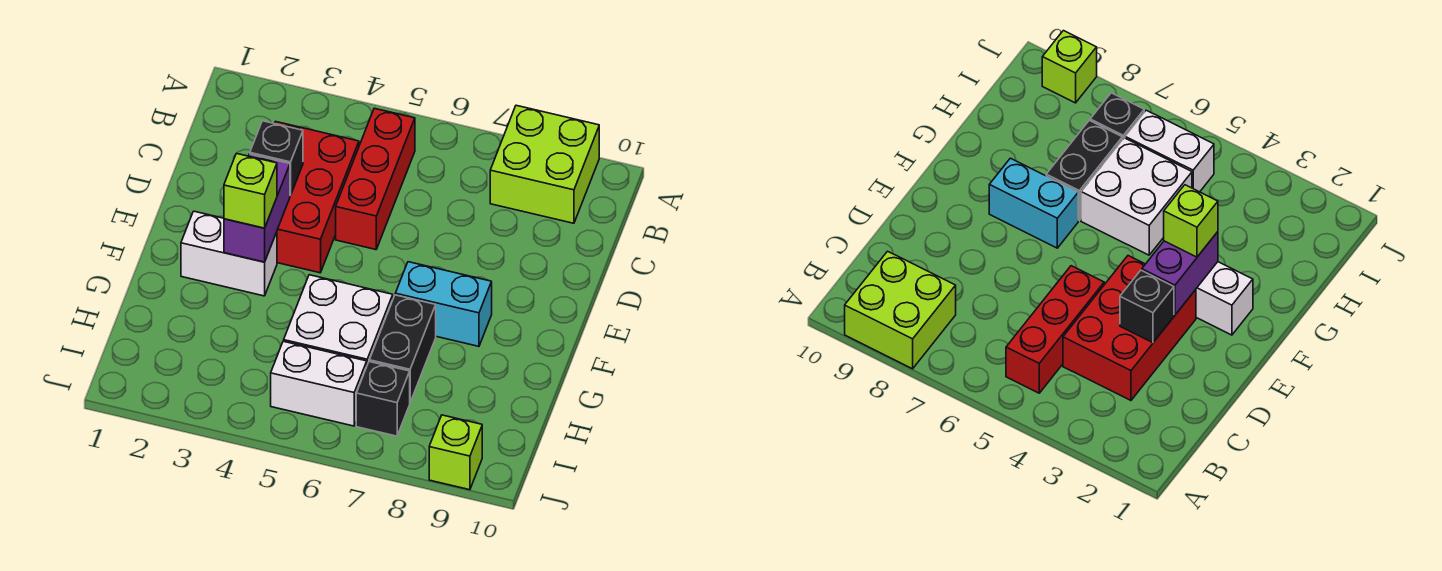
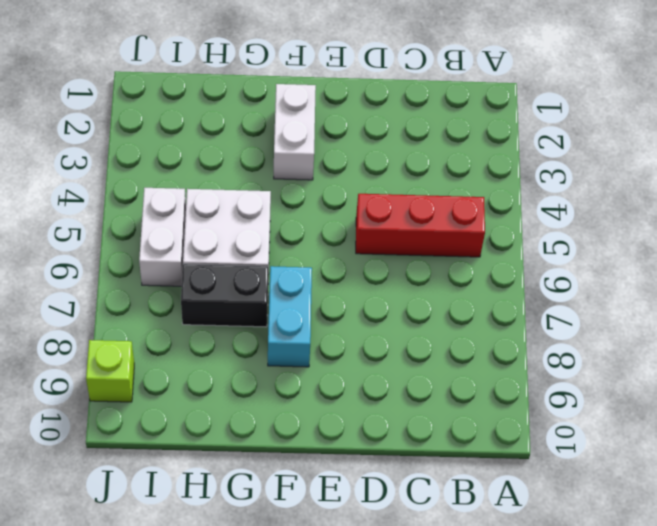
none -> lime brick A8:B9 level 1
none -> red brick C3:E4 level 1
none -> black brick I7 level 1

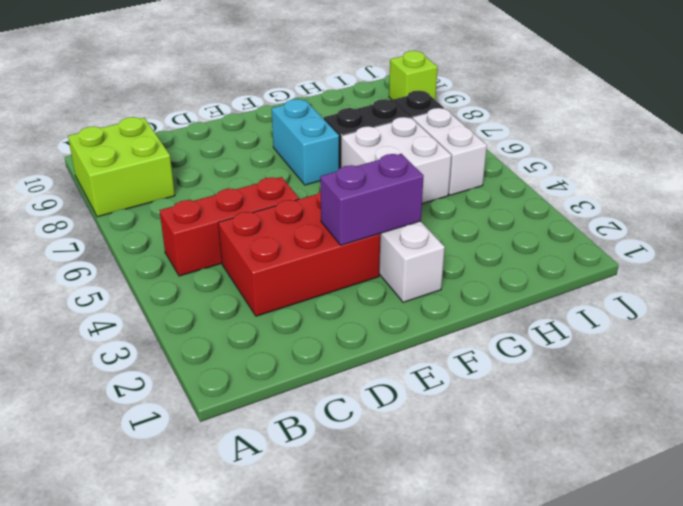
none -> black brick D3 level 2
none -> lime brick F3 level 3

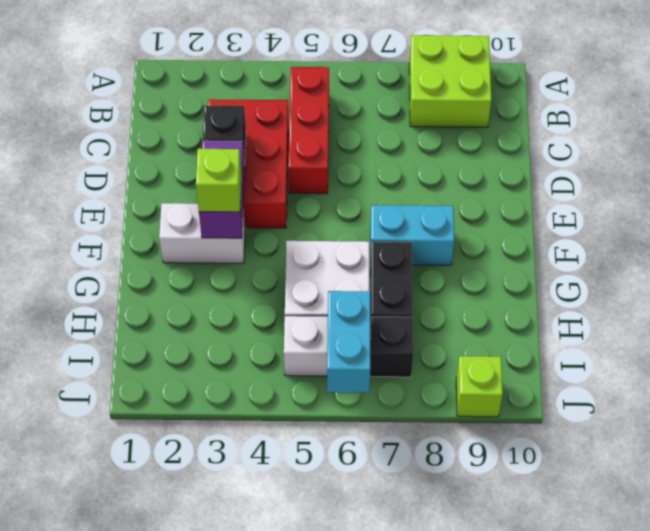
cyan brick I6:J6 level 2 -> none

